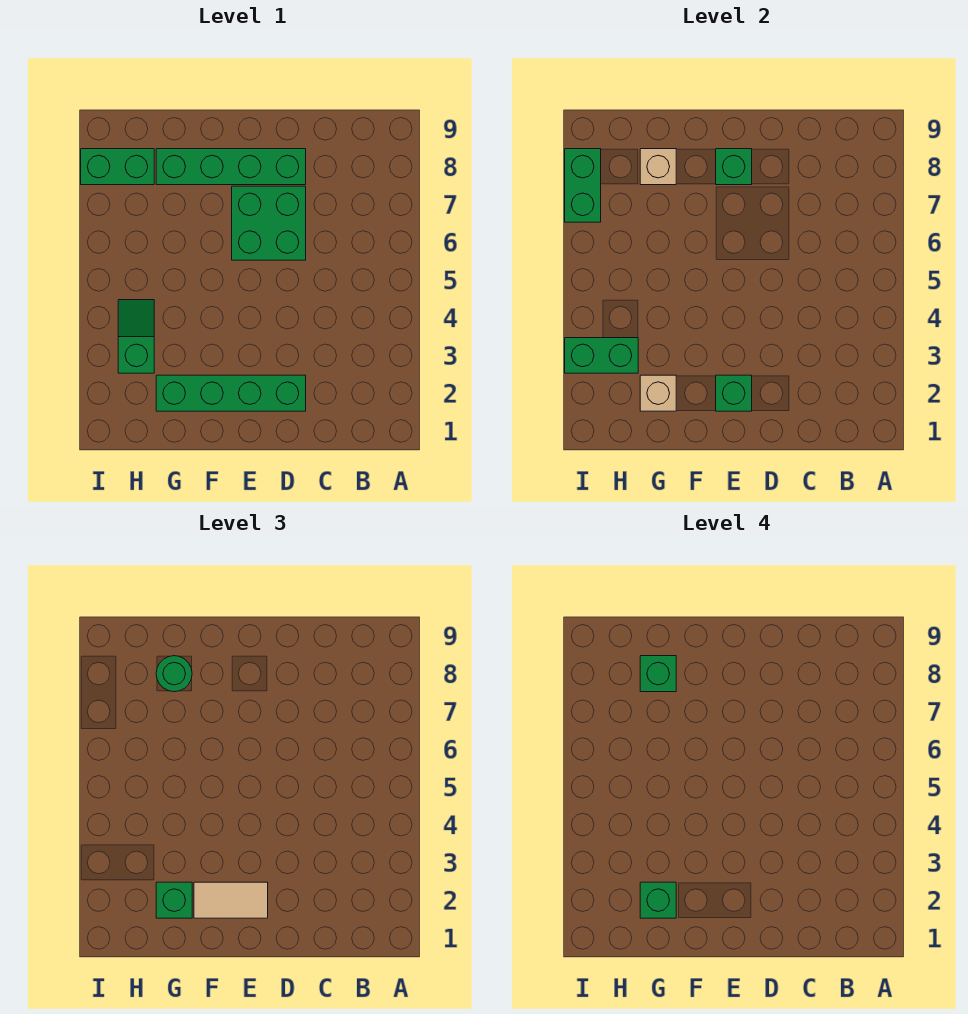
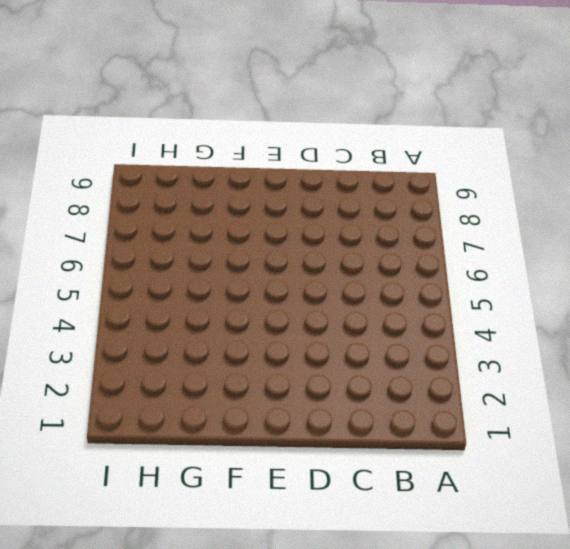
none -> green brick D2:G2 level 1
none -> green brick D6:E7 level 1
none -> green brick D8:G8 level 1

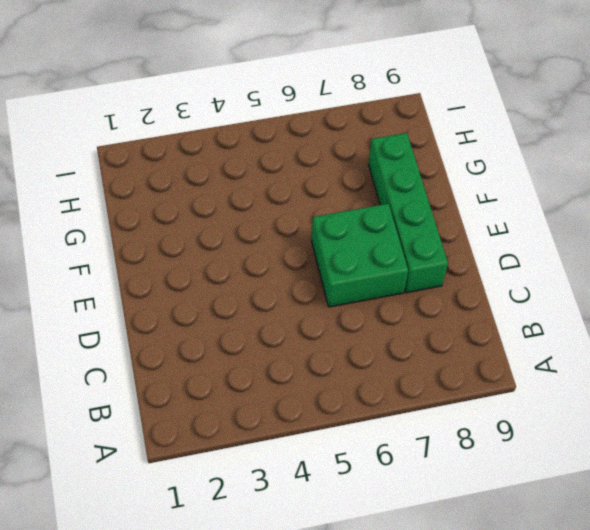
none -> green brick D2:G2 level 1
none -> green slope H3:H4 level 1 top 3
none -> green brick H8:I8 level 1

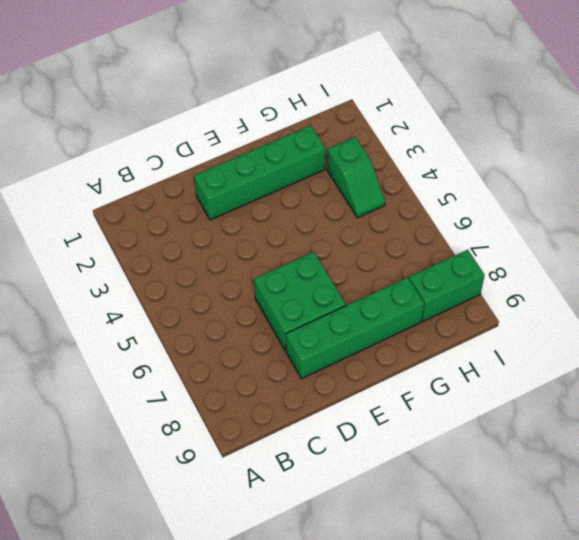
none -> green brick E2 level 2
none -> green brick E8 level 2
none -> tan brick G2 level 2

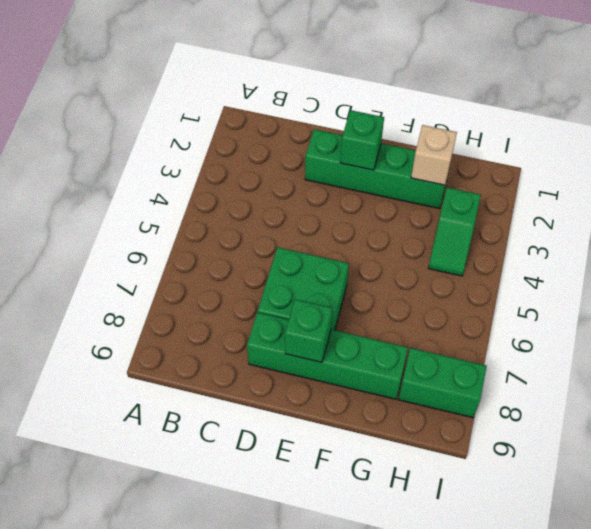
none -> tan brick G8 level 2
none -> green brick H3:I3 level 2
none -> green brick I7:I8 level 2

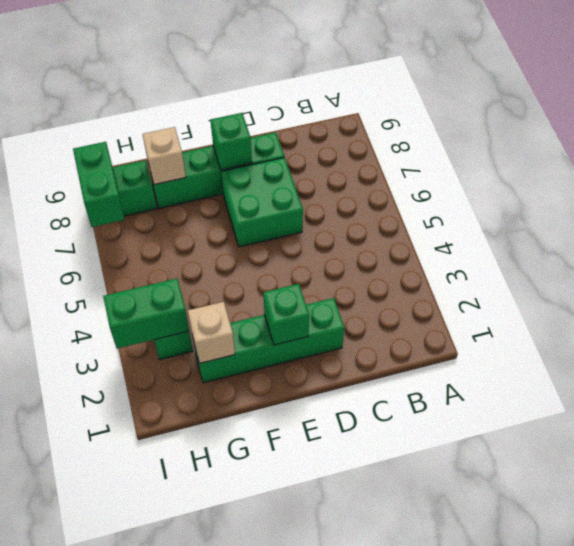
none -> tan tile E2:F2 level 3
none -> green brick G2 level 3
none -> green round brick G8 level 3

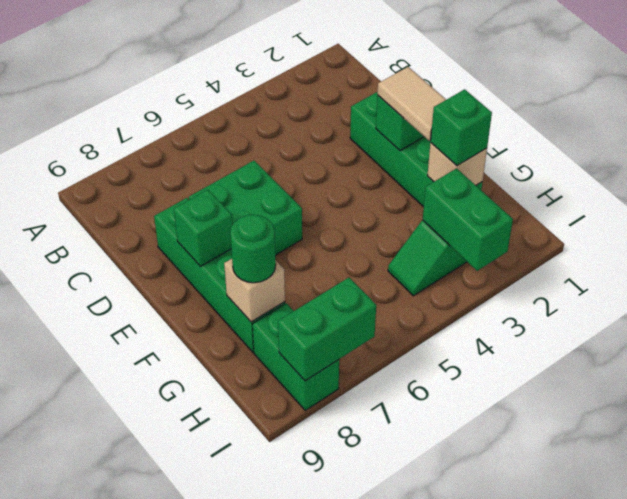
none -> green brick G2 level 4
none -> green brick G8 level 4

